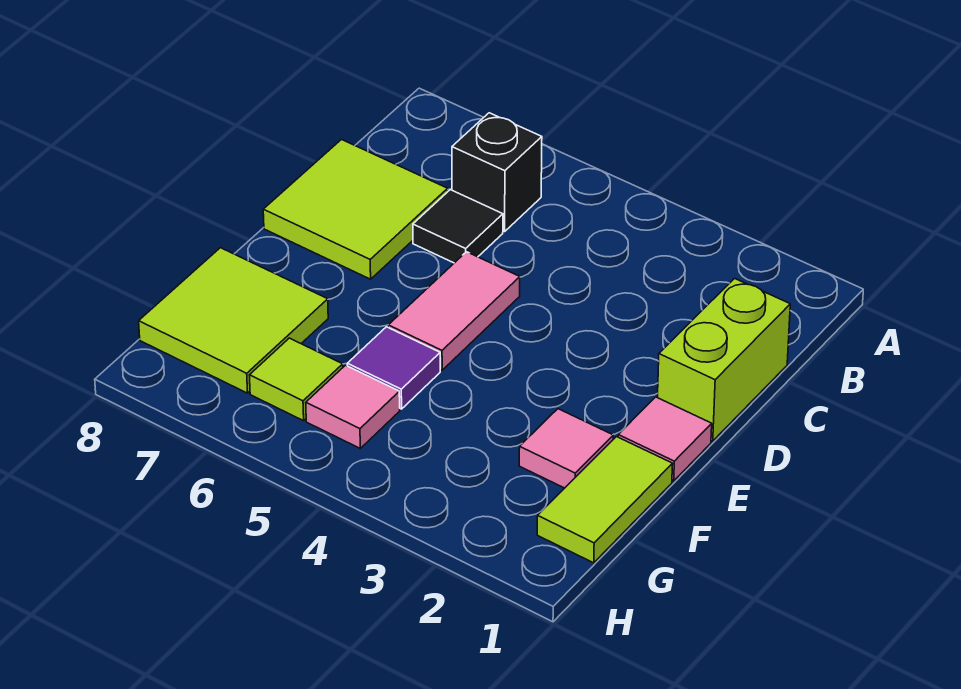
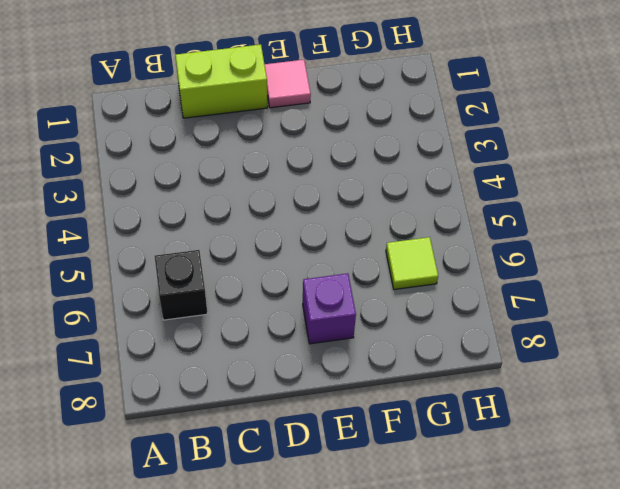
purple brick E7 level 1 -> none
none -> black tile C6 level 1
none -> lime tile C7:D8 level 1
none -> pink tile D5:E5 level 1

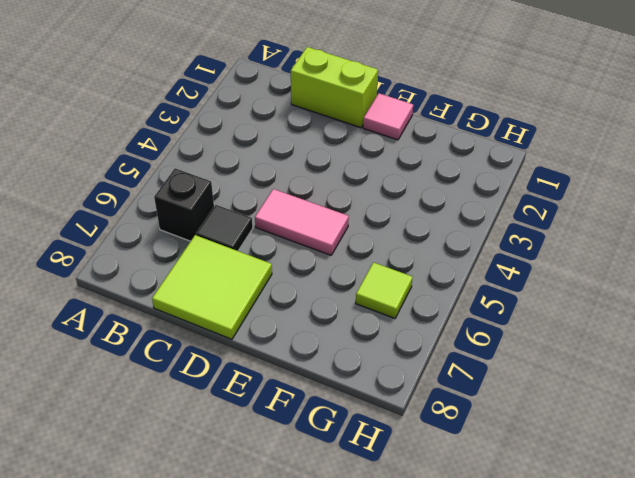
none -> lime tile F1:G1 level 1
none -> pink tile F2 level 1
none -> purple tile F5 level 1

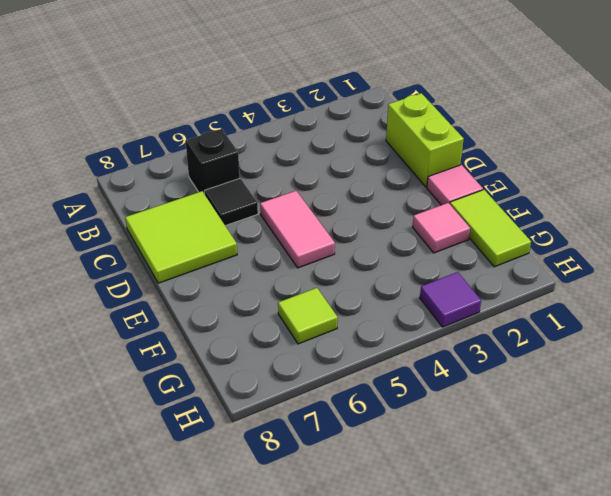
purple tile H3 level 1 -> purple tile F5 level 1
none -> lime tile F7:G8 level 1
none -> pink tile G5 level 1

